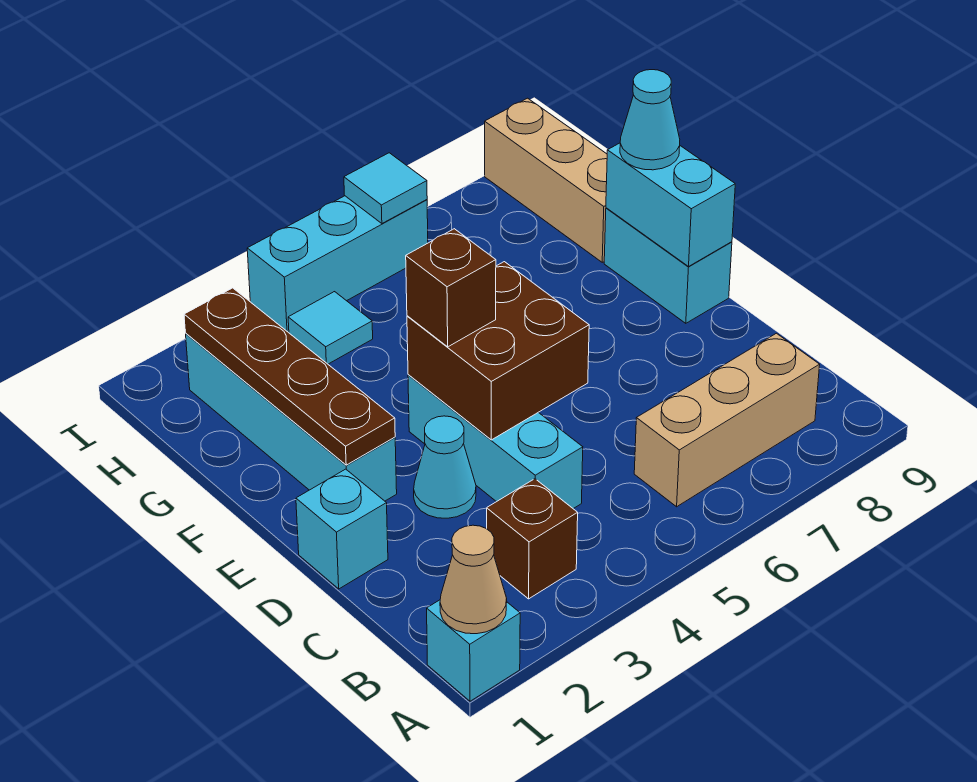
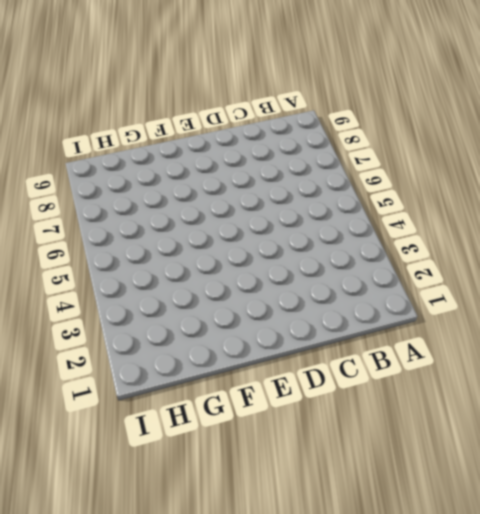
none -> cyan brick A1 level 1
none -> brown brick B3 level 1
none -> tan brick B6:B8 level 1

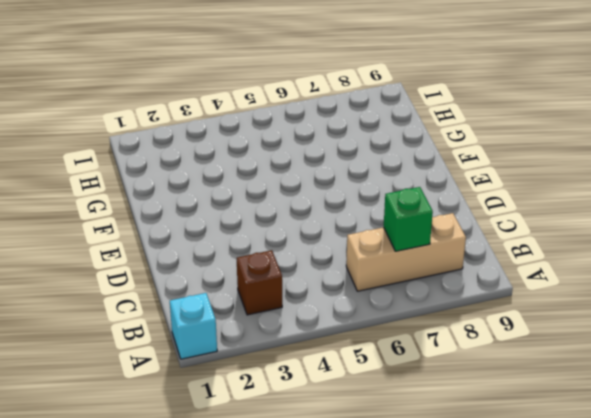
green brick B7 level 2 -> none
none -> cyan brick C4:E4 level 1
none -> cyan brick D1 level 1
none -> cyan cone D3 level 1

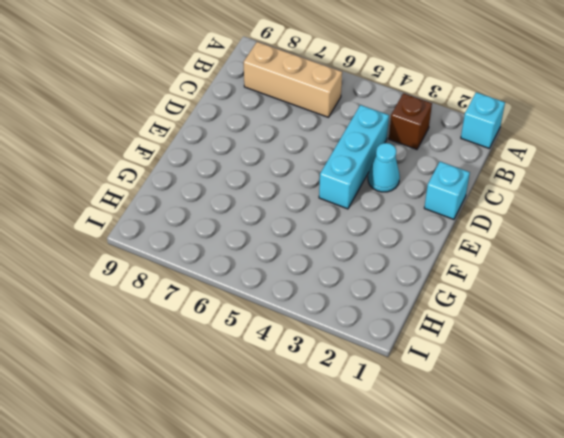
none -> cyan brick E2:H2 level 1
none -> cyan brick E9:F9 level 1
none -> tan brick G9:I9 level 1

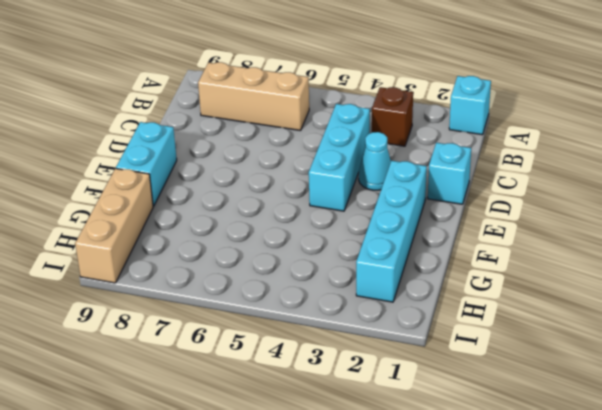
none -> cyan tile H4 level 1
none -> cyan brick I4:I6 level 1
none -> tan cone A1 level 2

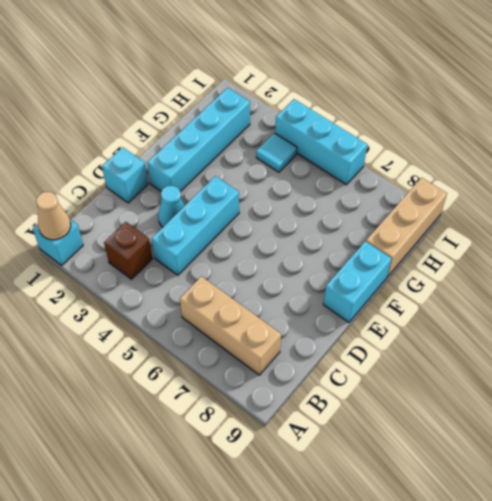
none -> brown brick D4:E5 level 2
none -> brown plate E2:H2 level 2
none -> cyan brick E9:F9 level 2

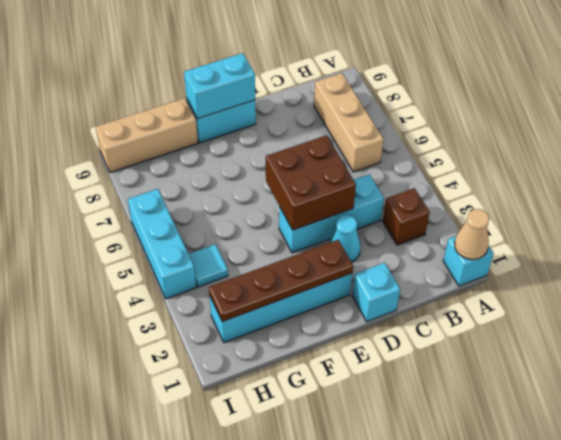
none -> cyan tile I6 level 2
none -> brown brick E4 level 3
none -> cyan cone F9 level 3

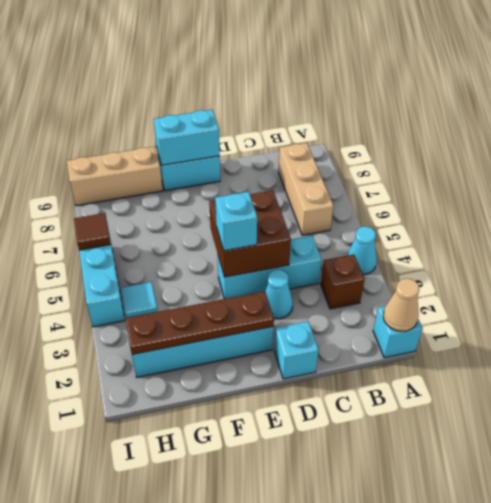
cyan cone A4 level 1 -> cyan cone F9 level 3
cyan brick E4 level 3 -> brown brick E4 level 3
brown tile I6 level 2 -> cyan tile I6 level 2

